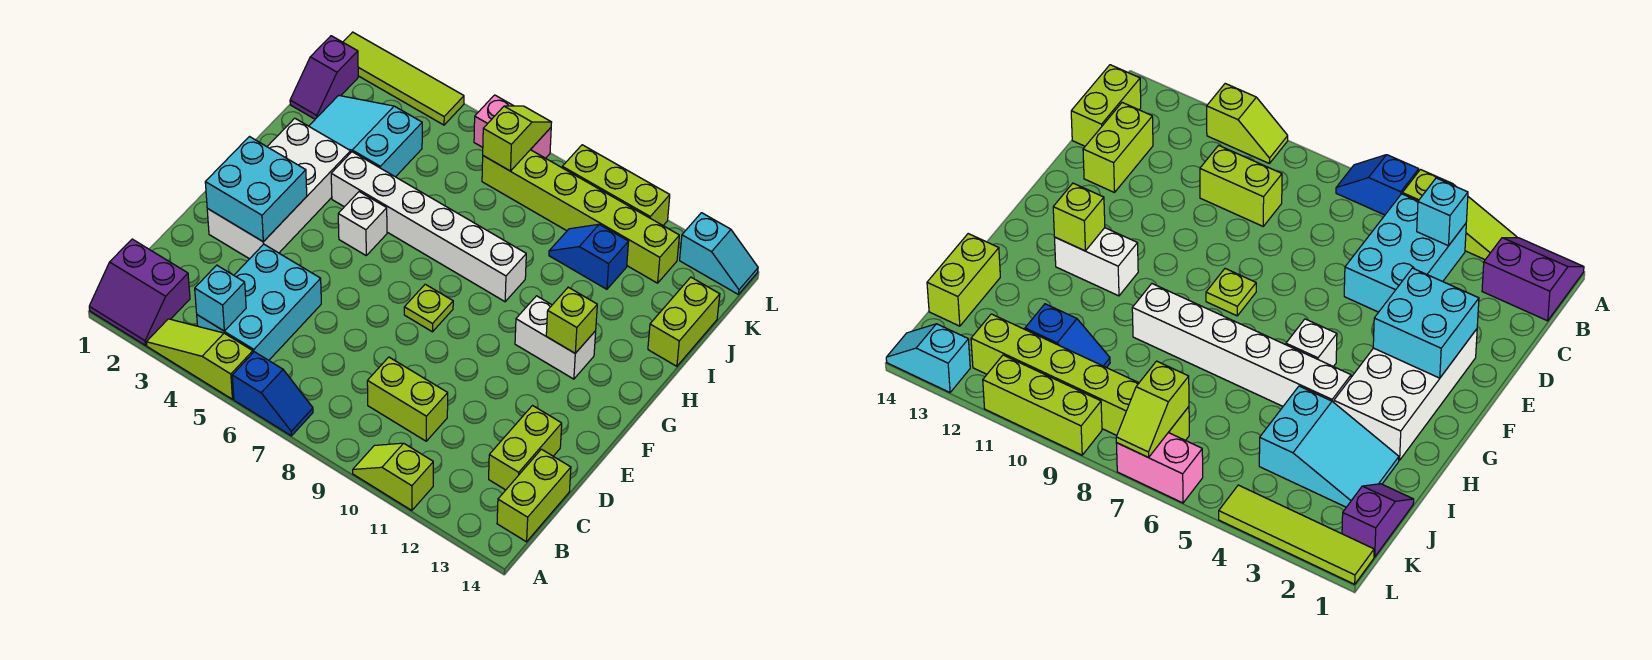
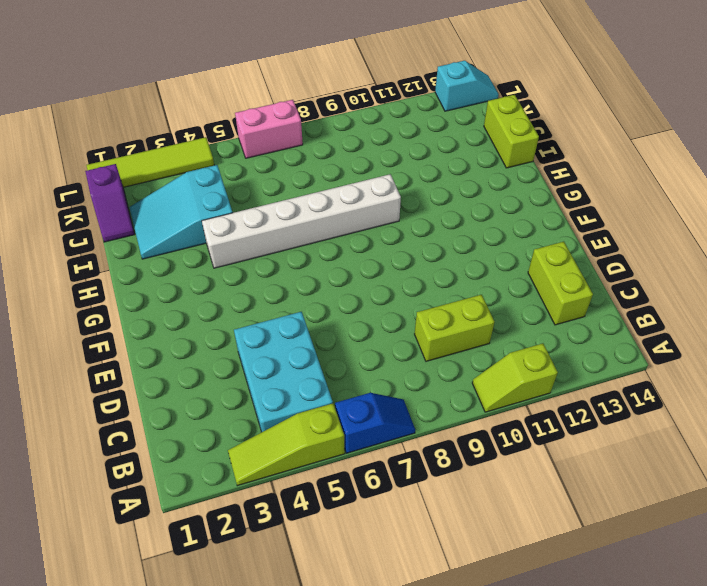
none -> purple slope A1:B2 level 1 top B
none -> lime brick B14:C14 level 1
none -> white brick E2:H3 level 1

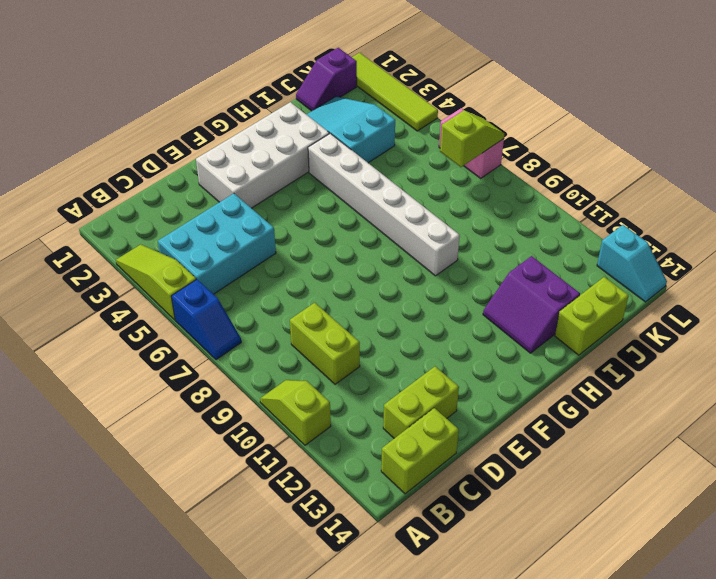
purple slope H12:I13 level 1 top I -> purple slope A1:B2 level 1 top B
none -> lime plate F8 level 1
none -> white brick G5 level 1
none -> white brick G11:G12 level 1

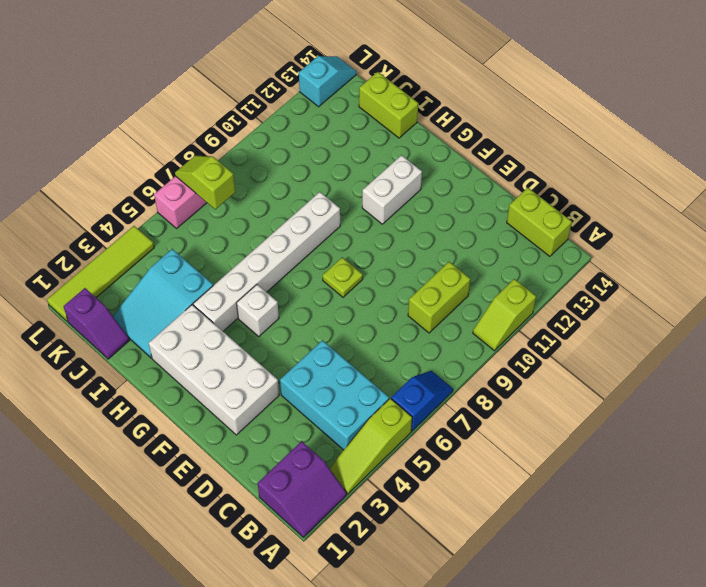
none -> lime brick C13:D13 level 1
none -> blue slope J10:J11 level 1 top 11
none -> lime brick K7:K12 level 1

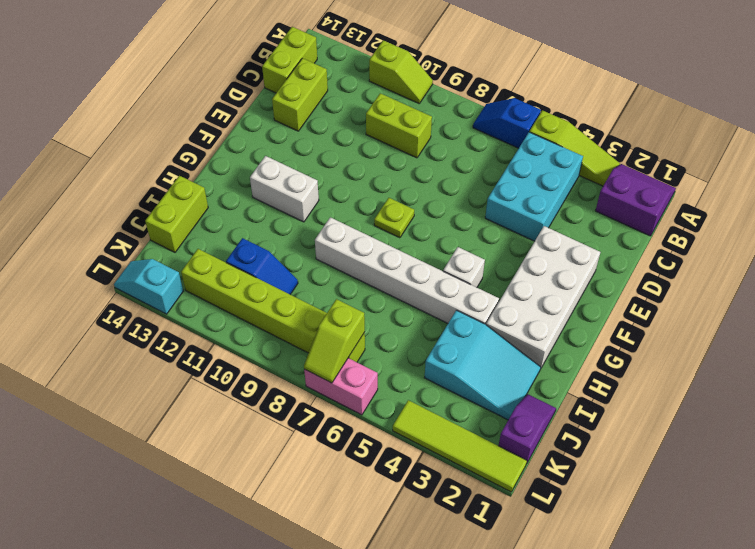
none -> lime brick L9:L11 level 1
none -> cyan brick B4 level 2
none -> cyan brick E2:F3 level 2

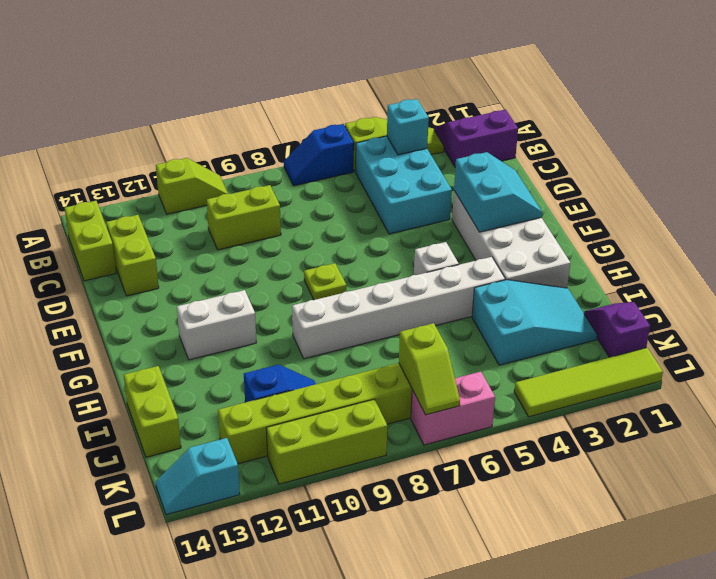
cyan slope E2:F3 level 2 top 3 -> cyan brick E2:F3 level 2
none -> lime brick G12 level 2

